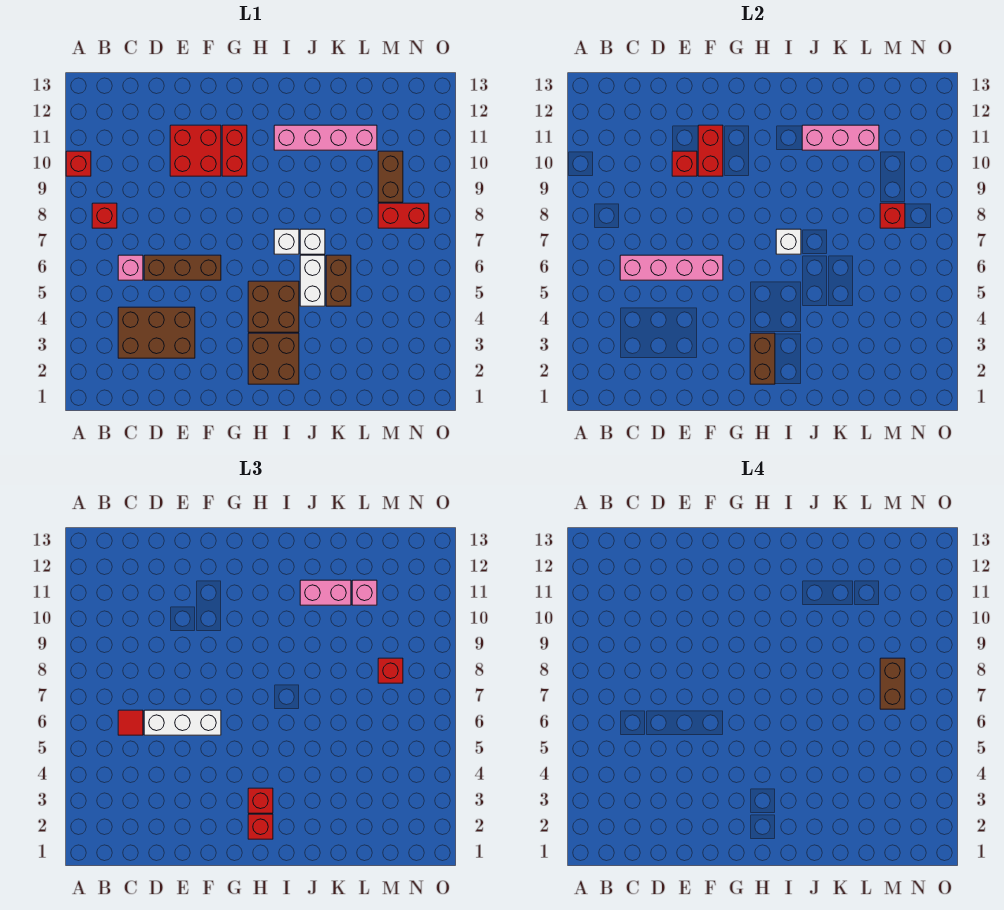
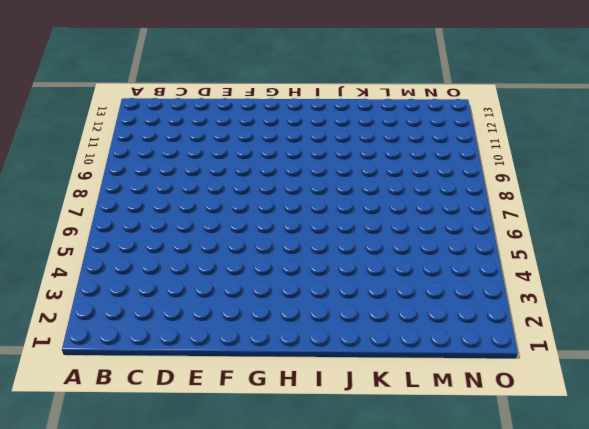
none -> red brick A10 level 1
none -> red brick B8 level 1
none -> brown brick C3:E4 level 1
none -> pink brick C6 level 1

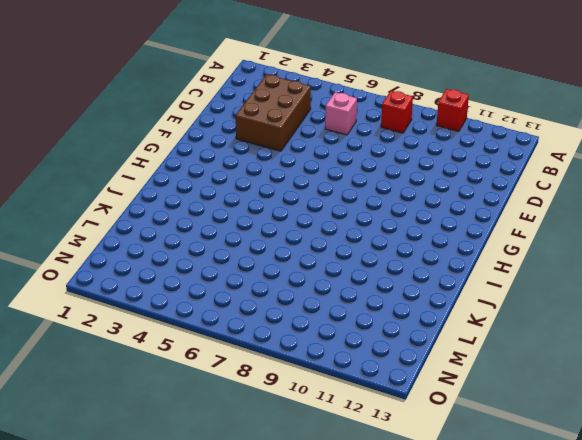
none -> brown brick D6:F6 level 1
none -> red brick E10:F11 level 1
none -> red brick G10:G11 level 1
none -> brown brick H2:I3 level 1

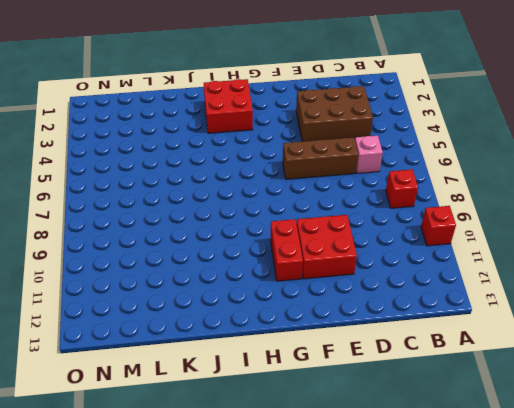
red brick H2:I3 level 1 -> brown brick H2:I3 level 1
none -> brown brick H4:I5 level 1
none -> white brick I7 level 1
none -> pink brick I11:L11 level 1
none -> white brick J5:J6 level 1

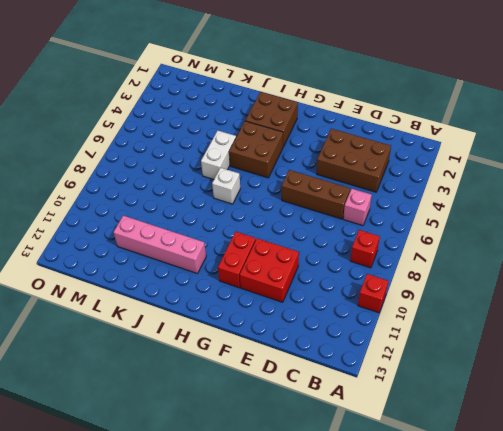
none -> white brick J7 level 1
none -> brown brick K5:K6 level 1
none -> red brick M8:N8 level 1
none -> brown brick M9:M10 level 1

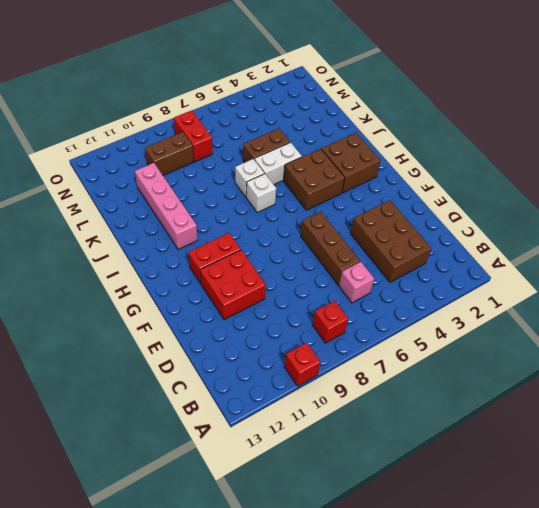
none -> pink brick C6:F6 level 2
none -> red brick E10 level 2
none -> red brick F10:F11 level 2
none -> brown brick H2:H3 level 2

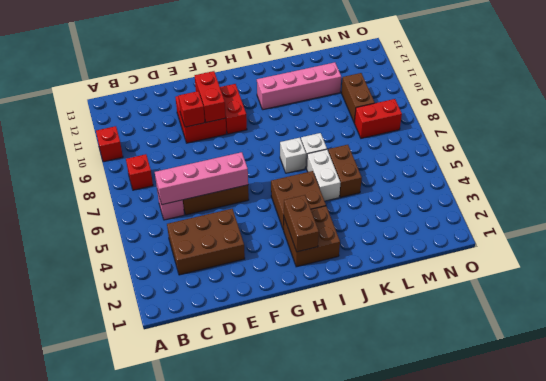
none -> white brick I7 level 2
none -> pink brick J11:L11 level 2
none -> red brick M8 level 2
none -> red tile C6 level 3

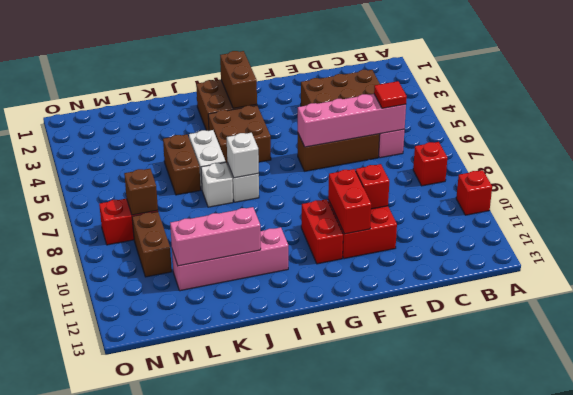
brown brick M8 level 2 -> red brick M8 level 2
none -> white brick D6:F6 level 3
none -> red brick H2 level 3
none -> red brick H3 level 3
none -> pink brick J11:K11 level 3

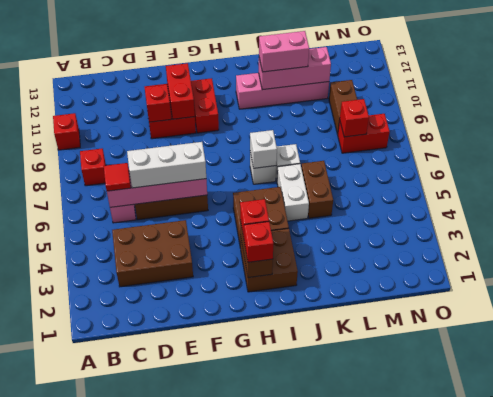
none -> pink brick L11 level 3
none -> red brick M8 level 3
none -> brown brick M7:M8 level 4

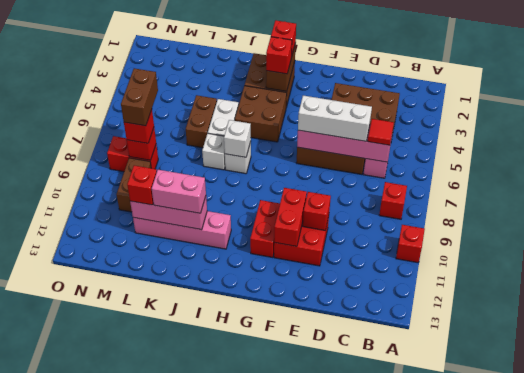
red brick L11 level 3 -> pink brick L11 level 3

